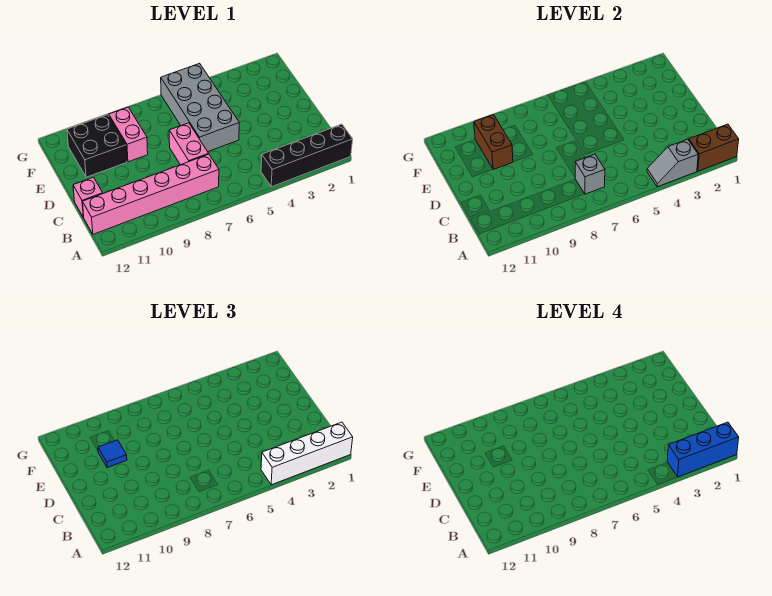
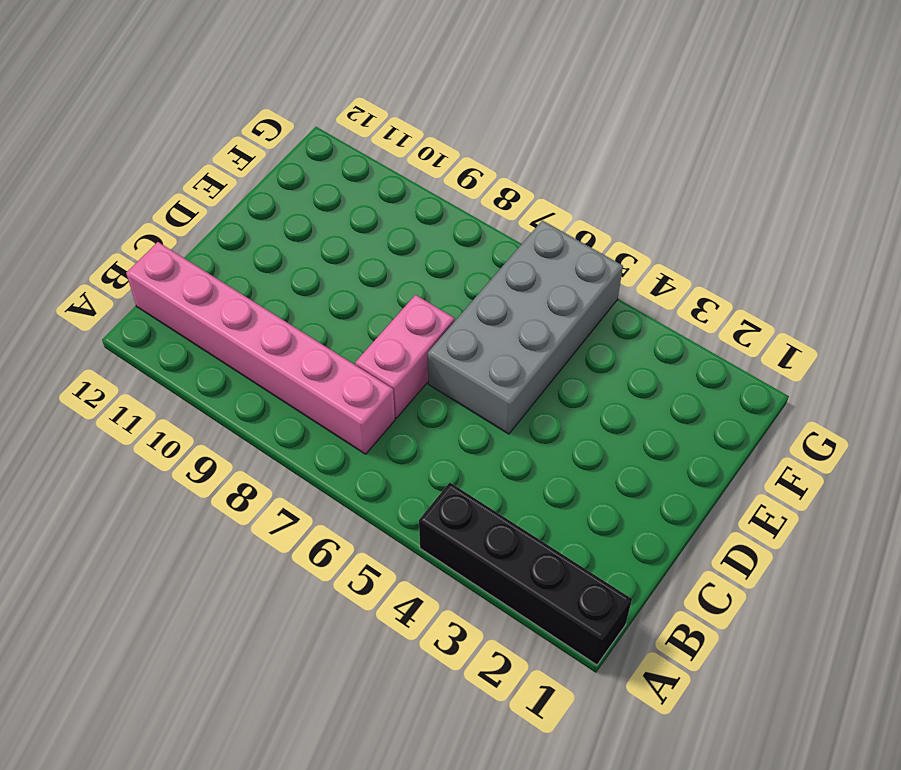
none -> pink brick C12 level 1
none -> pink brick E9:F9 level 1
none -> black brick E10:F11 level 1

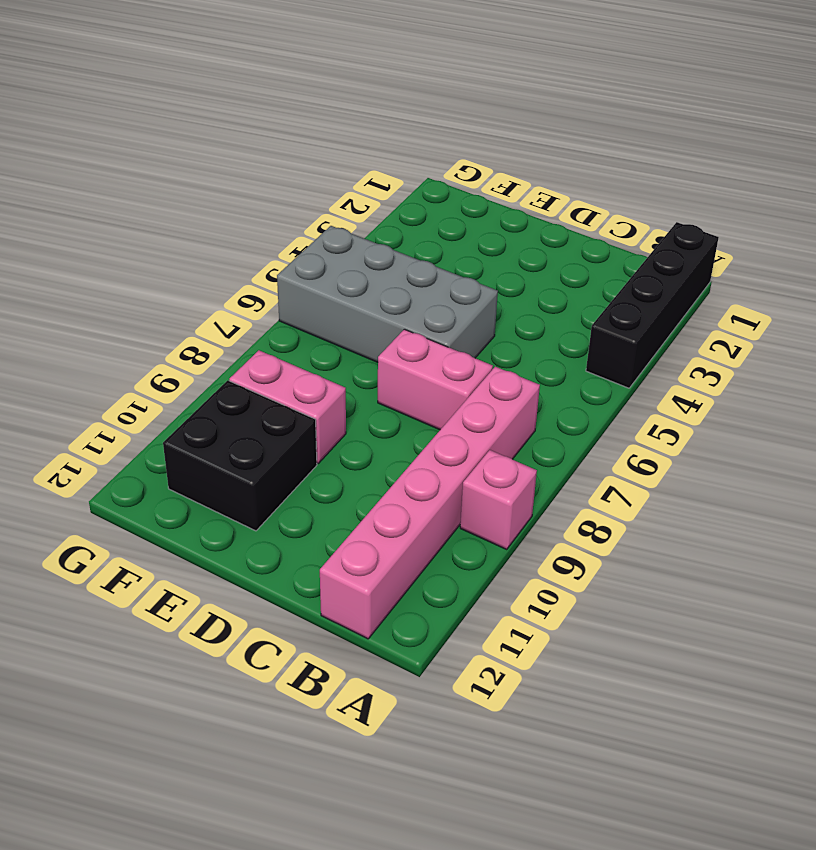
pink brick A9 level 1 -> pink brick C12 level 1
none -> brown brick A1:A2 level 2
none -> grey slope A3:A4 level 2 top 3
none -> grey brick B7 level 2

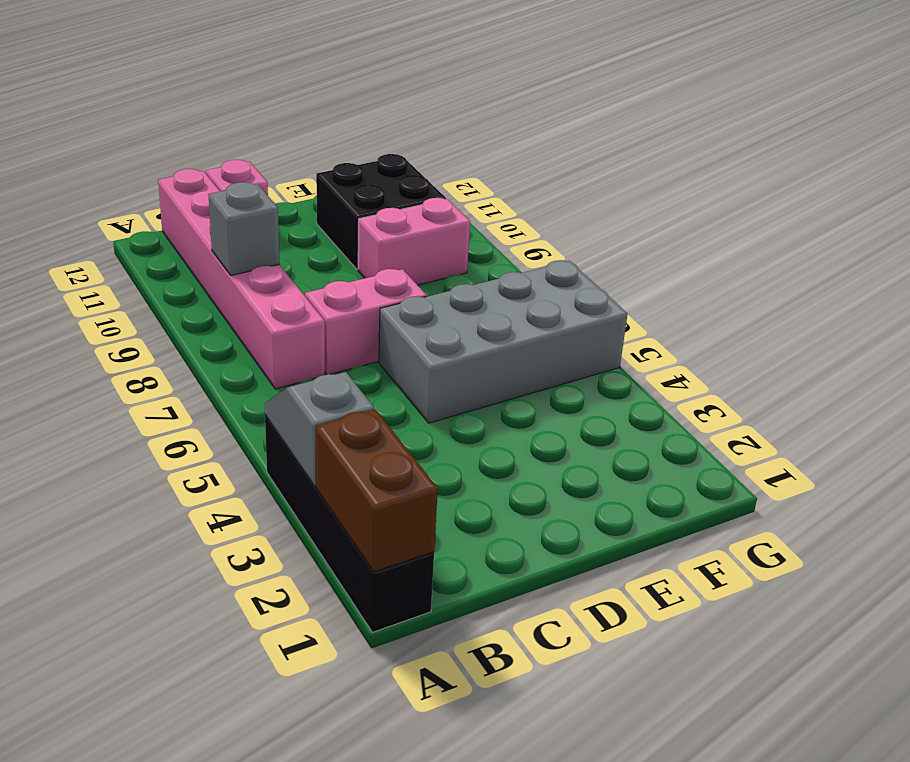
grey brick B9 level 2 -> grey brick B7 level 2
none -> brown brick E10:F10 level 2
none -> white brick A1:A4 level 3
none -> blue tile E10 level 3

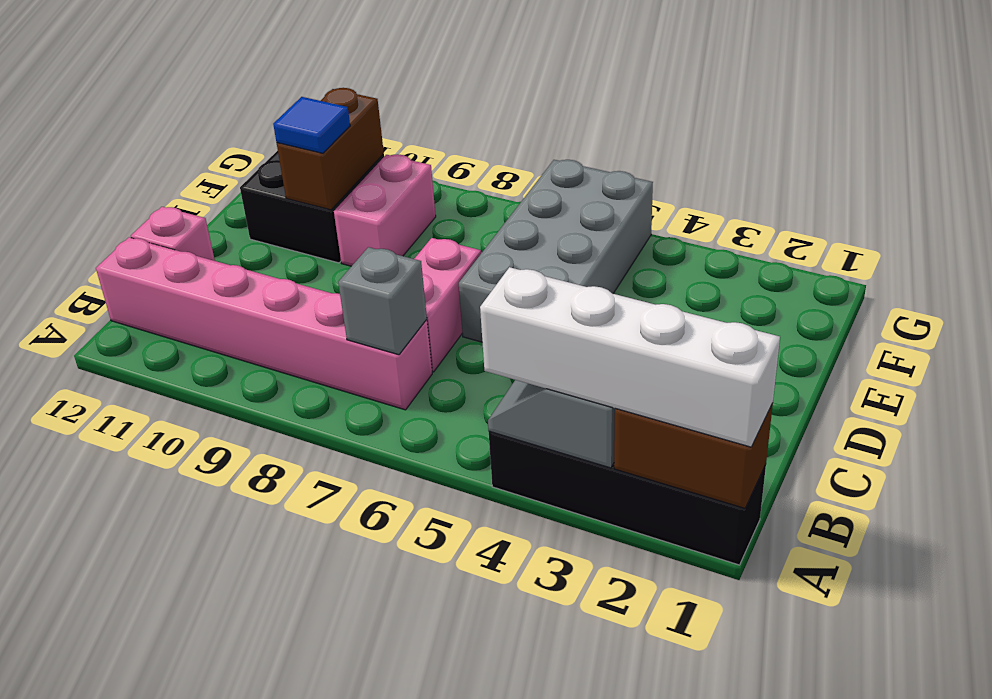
none -> blue brick A1:A3 level 4

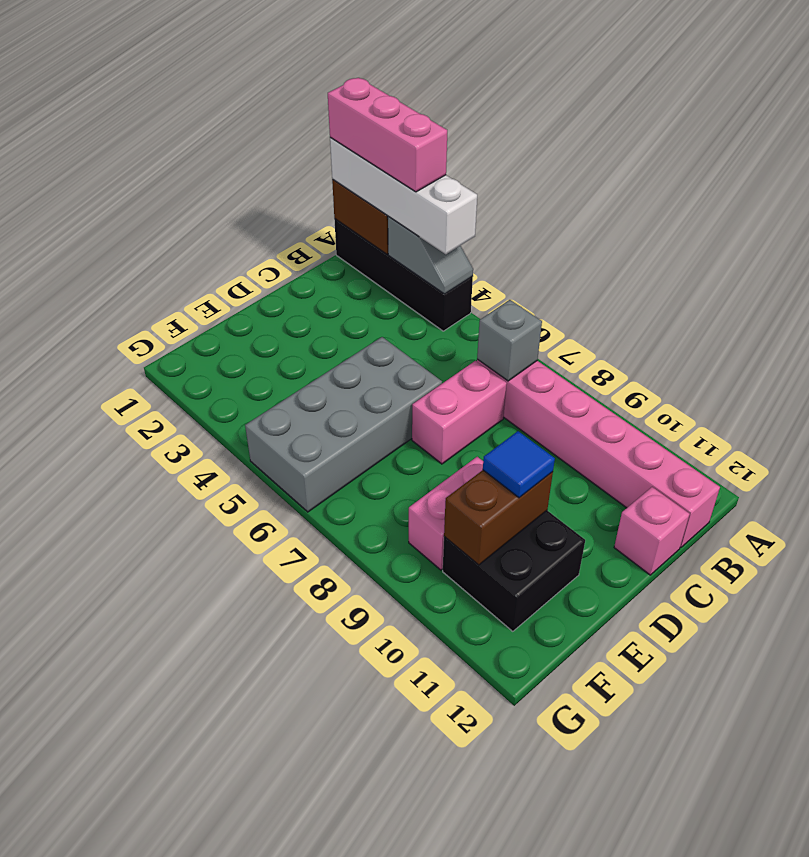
pink brick A1:A3 level 4 -> blue brick A1:A3 level 4

